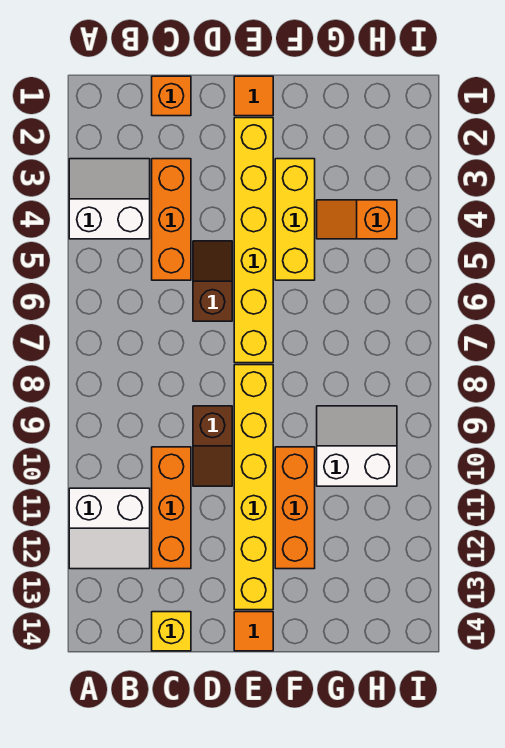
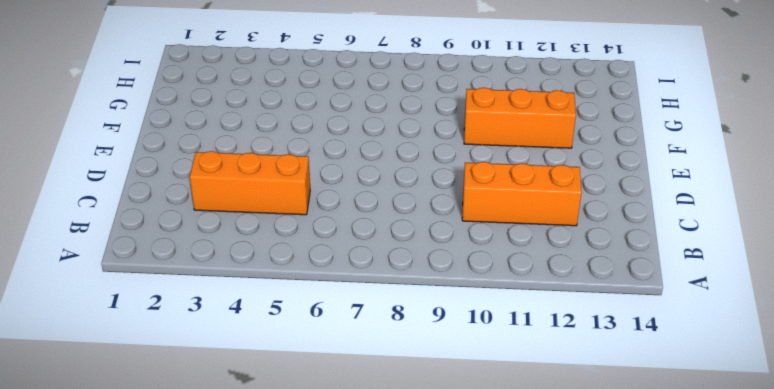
none -> white slope A3:B4 level 1 top 4
none -> white slope A11:B12 level 1 top 11
none -> orange brick C1 level 1

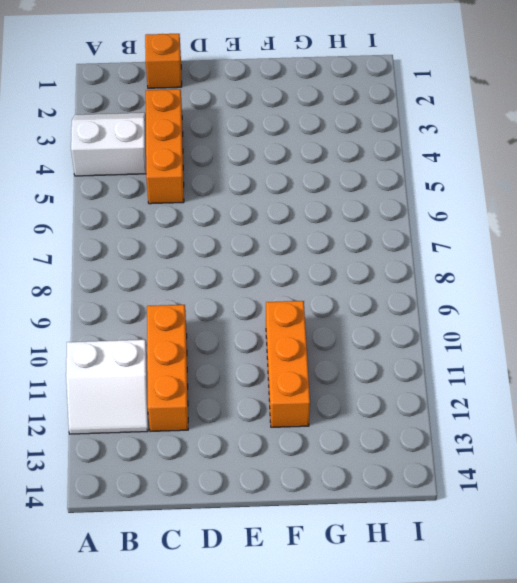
none -> yellow brick C14 level 1
none -> brown slope D5:D6 level 1 top 6
none -> brown slope D9:D10 level 1 top 9

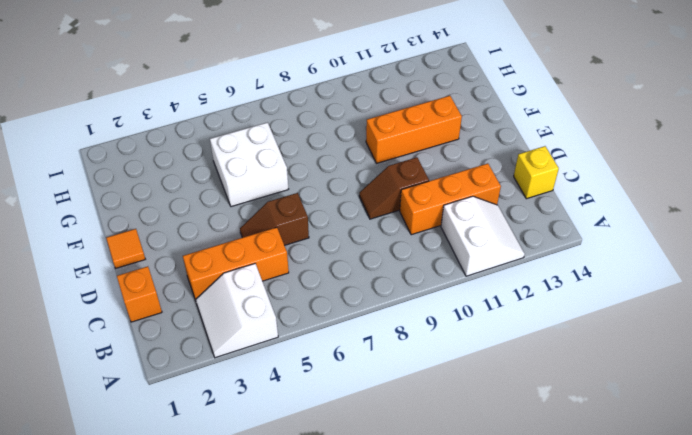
brown slope D9:D10 level 1 top 10 -> brown slope D9:D10 level 1 top 9
white brick F5:G6 level 1 -> yellow brick F3:F5 level 1
none -> yellow brick E2:E7 level 1
none -> yellow brick E8:E13 level 1
none -> orange tile E14 level 1

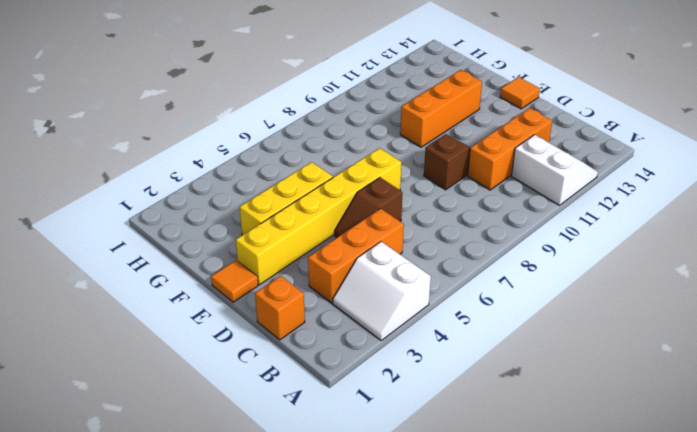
none -> yellow brick C14 level 1
none -> yellow brick E8:E13 level 1
none -> orange slope G4:H4 level 1 top H

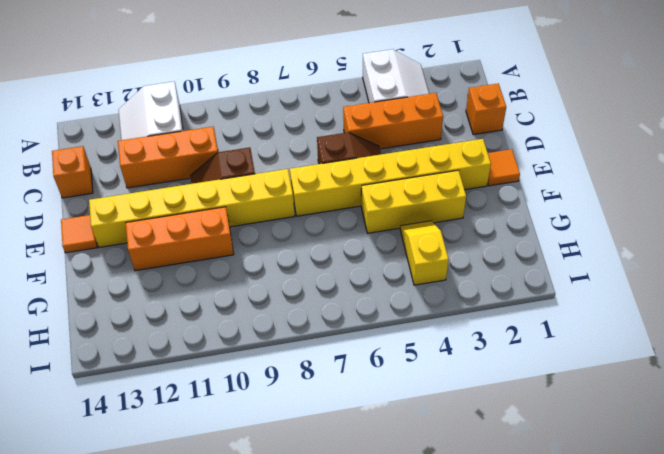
orange brick C14 level 1 -> yellow brick C14 level 1
yellow slope G4:H4 level 1 top H -> orange slope G4:H4 level 1 top H
none -> white slope G9:H10 level 1 top 10

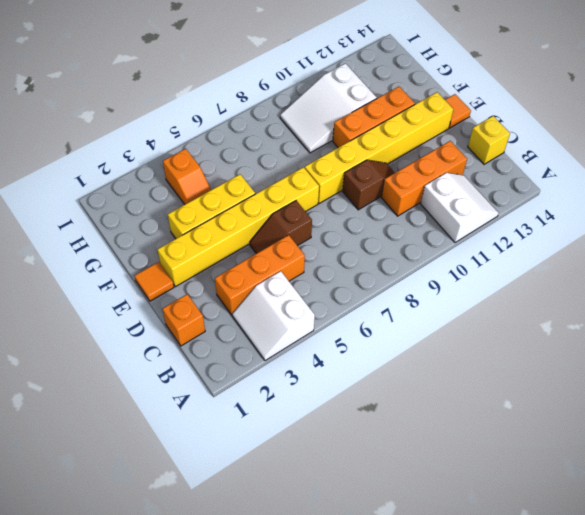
white slope G9:H11 level 1 top 11 -> white slope G9:H10 level 1 top 10

